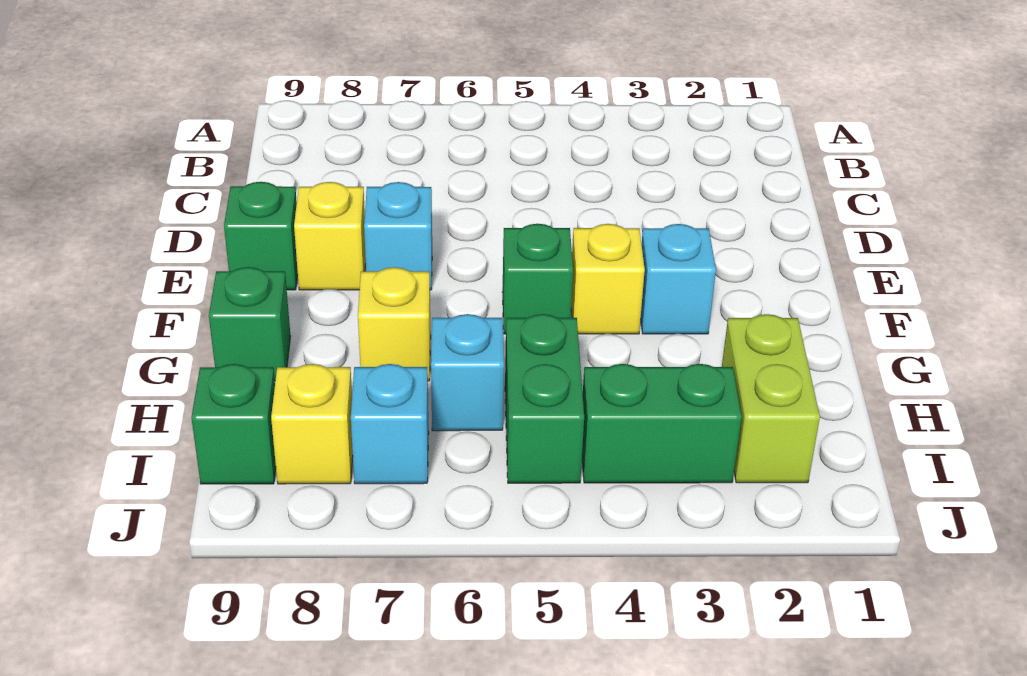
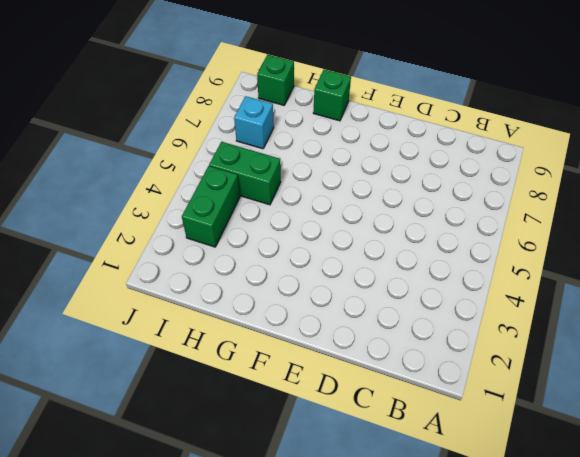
none -> cyan brick E7 level 1
none -> yellow brick E8 level 1
none -> green brick E9 level 1

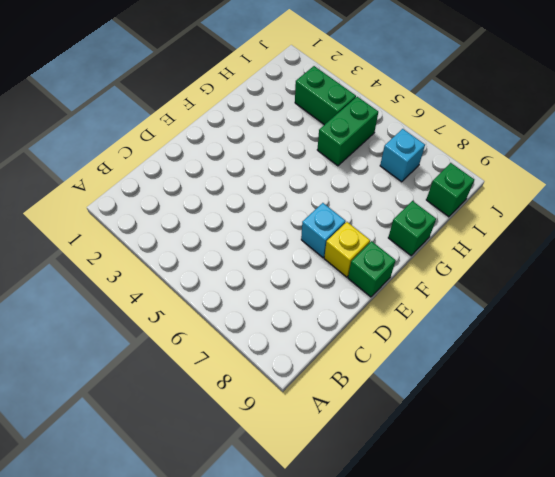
none -> cyan brick F3 level 1
none -> yellow brick F4 level 1
none -> green brick F5 level 1

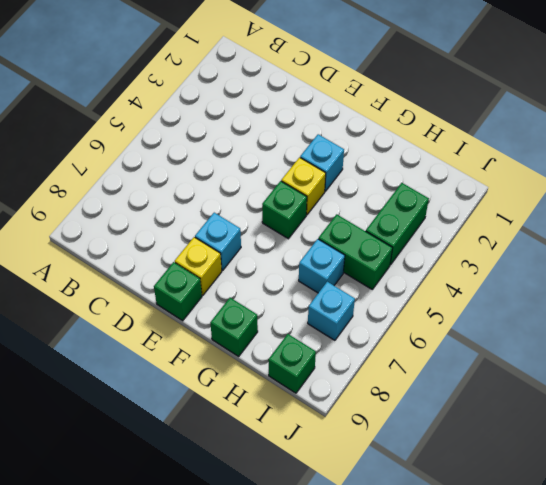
none -> yellow brick G7 level 1
none -> lime brick H2:I2 level 1
none -> yellow brick I8 level 1

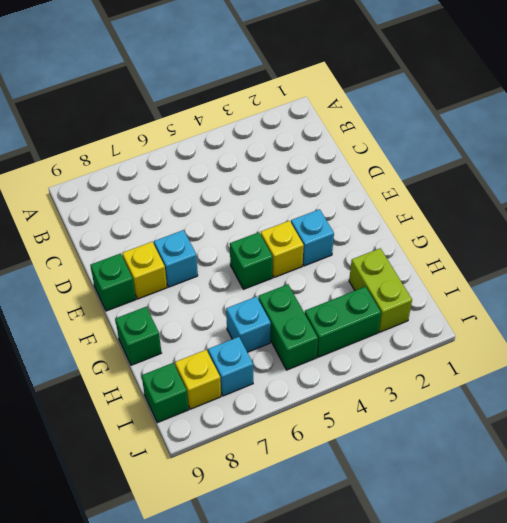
none -> yellow brick G7 level 1

